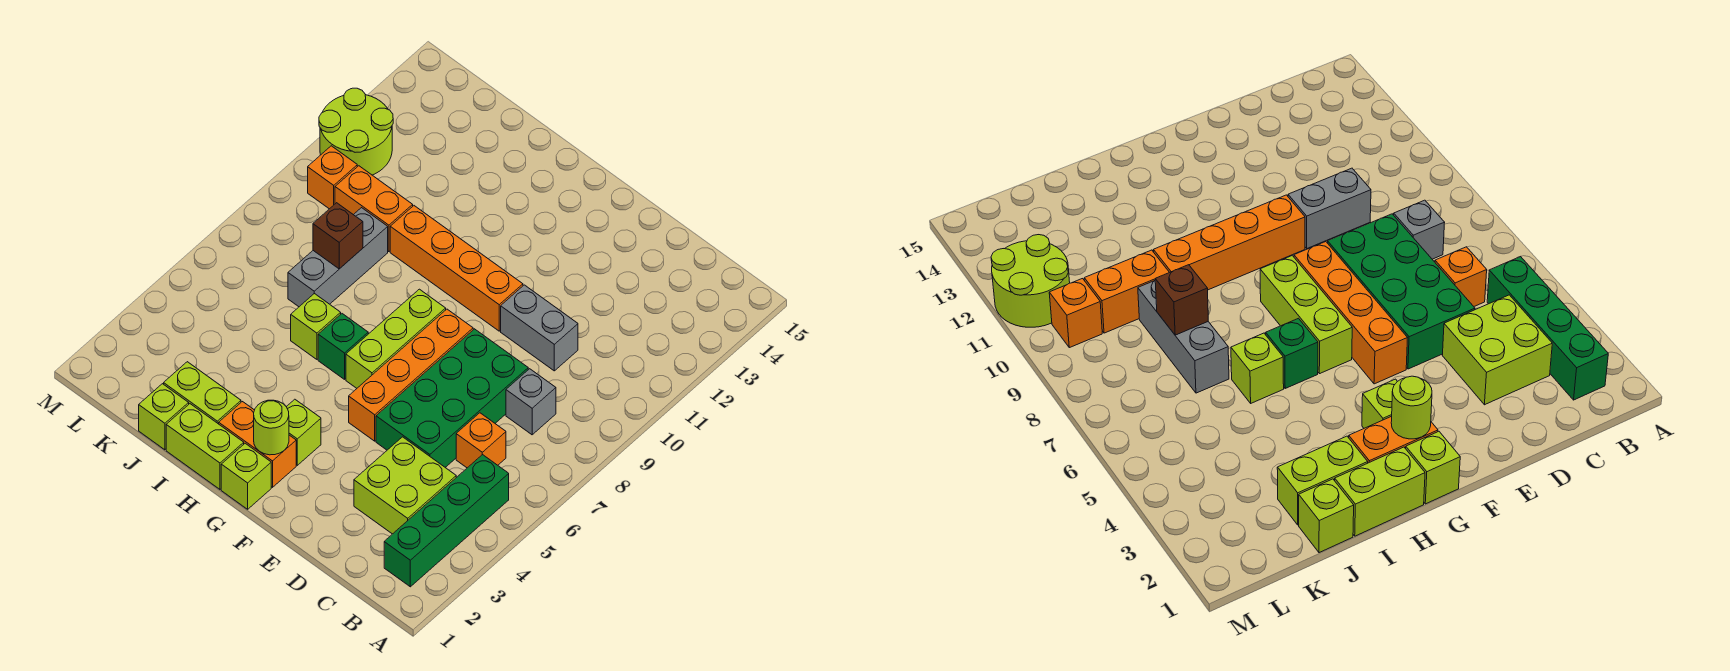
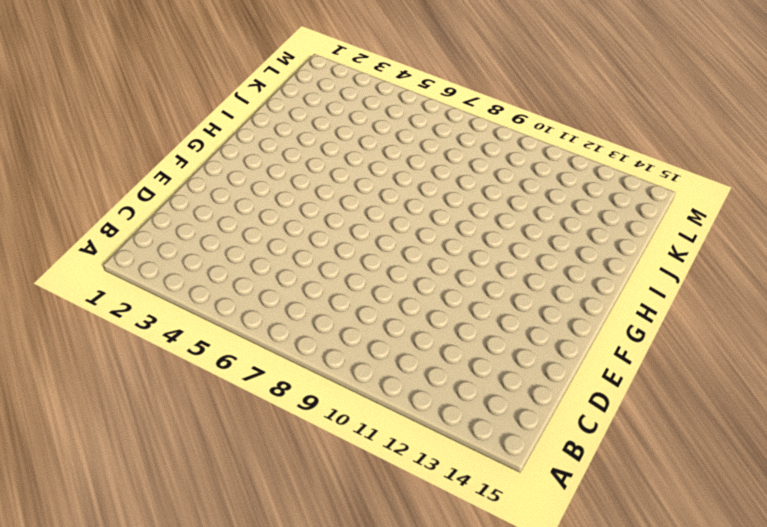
none -> green brick B2:B5 level 1
none -> lime brick C3:D4 level 1
none -> orange brick C6 level 1

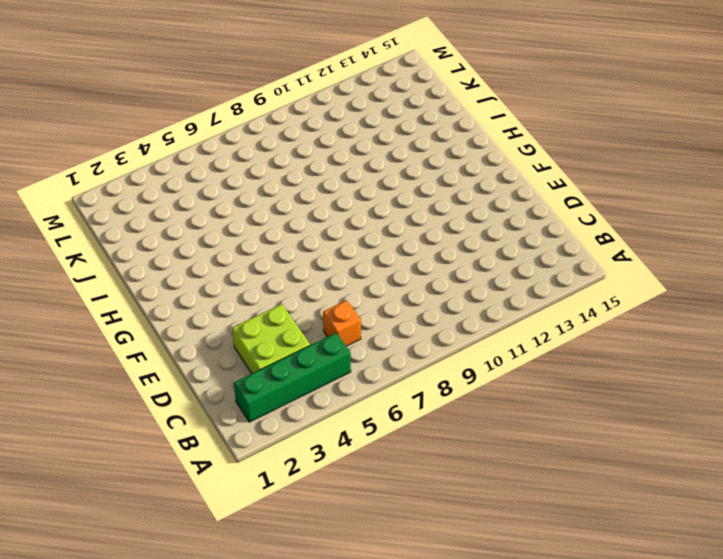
none -> grey brick C8 level 1
none -> green brick D5:E8 level 1
none -> grey brick D10:E10 level 1

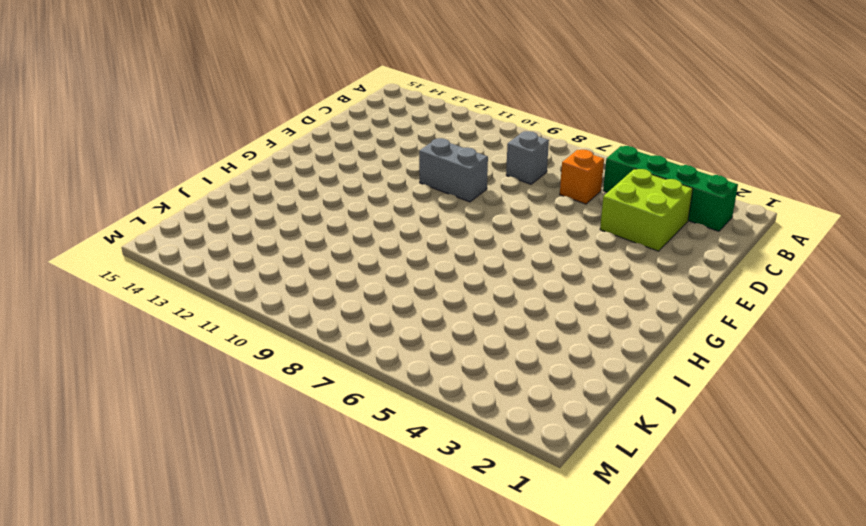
grey brick E9:E10 level 1 -> grey brick D10:E10 level 1
none -> green brick D5:E8 level 1
none -> orange brick F5:F8 level 1
none -> orange brick F10:I10 level 1

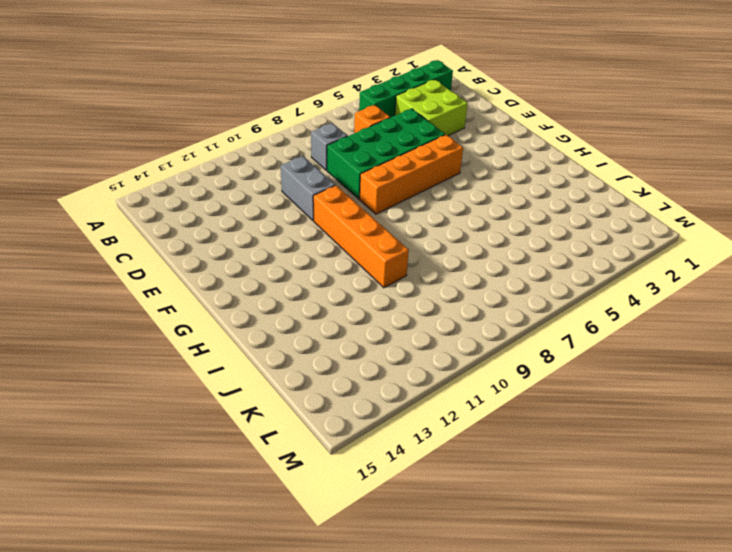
none -> lime brick G1 level 1
none -> orange brick G2:H2 level 1
none -> lime brick G3 level 1

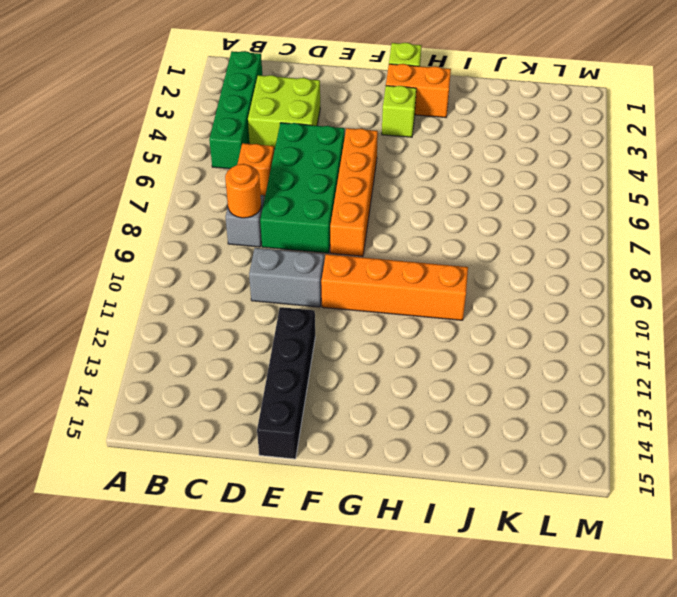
orange round brick C8 level 2 -> none
black brick E12:E15 level 1 -> none
none -> lime brick G6:G8 level 1
none -> lime brick H1:I1 level 1
none -> green brick H6 level 1

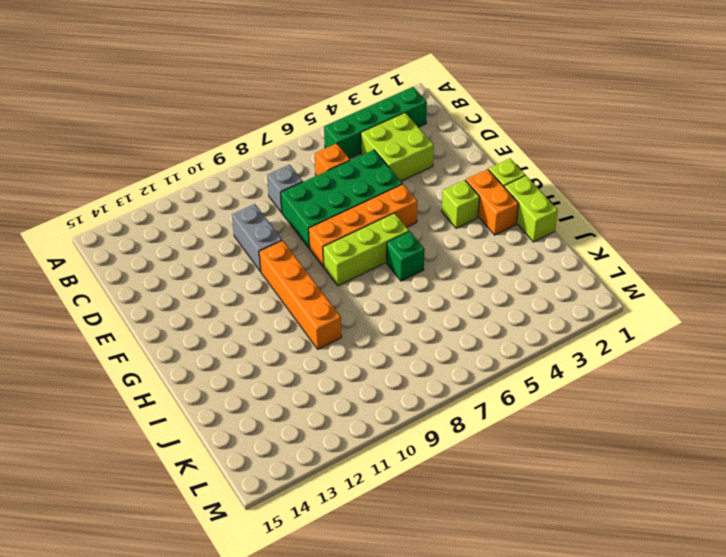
none -> lime brick I2:J2 level 1
none -> lime brick I6 level 1
none -> lime brick J1 level 1

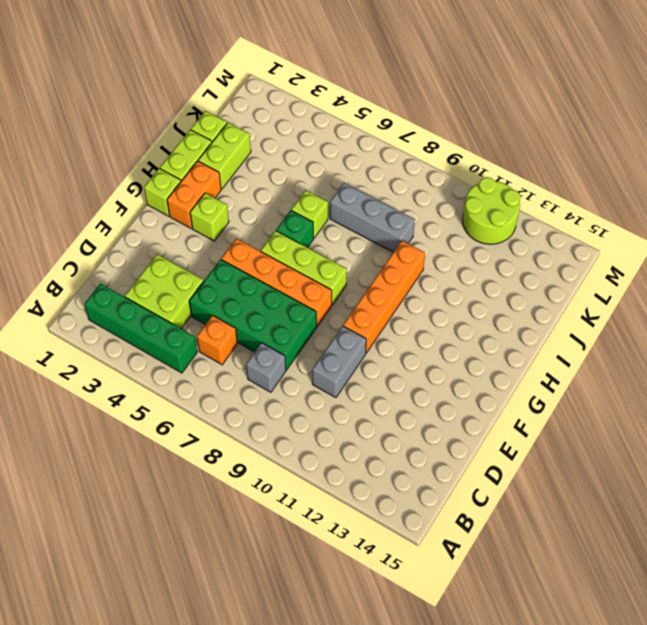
none -> orange brick J10:K10 level 1
none -> orange brick L10 level 1
none -> lime round brick G2 level 2

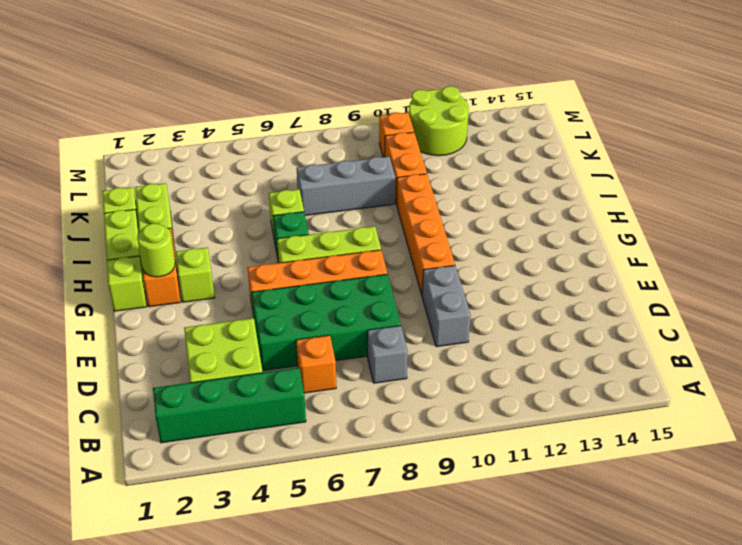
none -> brown brick J8 level 2

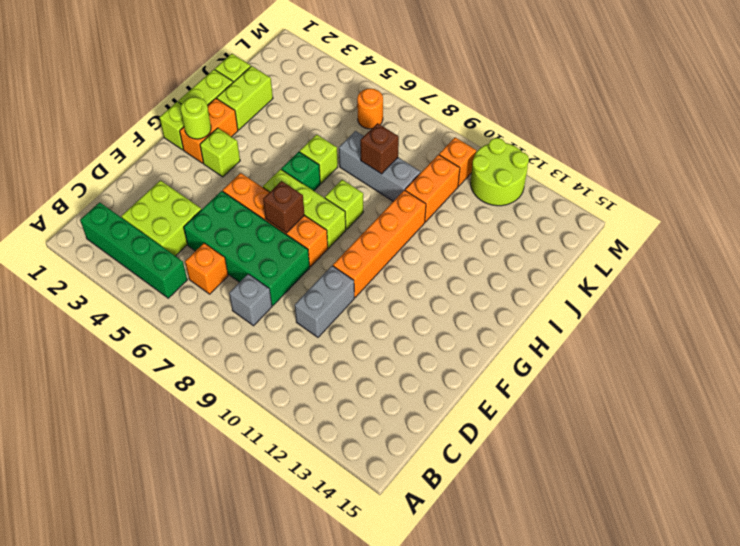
brown brick F7 level 2 -> none
lime brick H8 level 1 -> none
orange round brick L6 level 1 -> none

